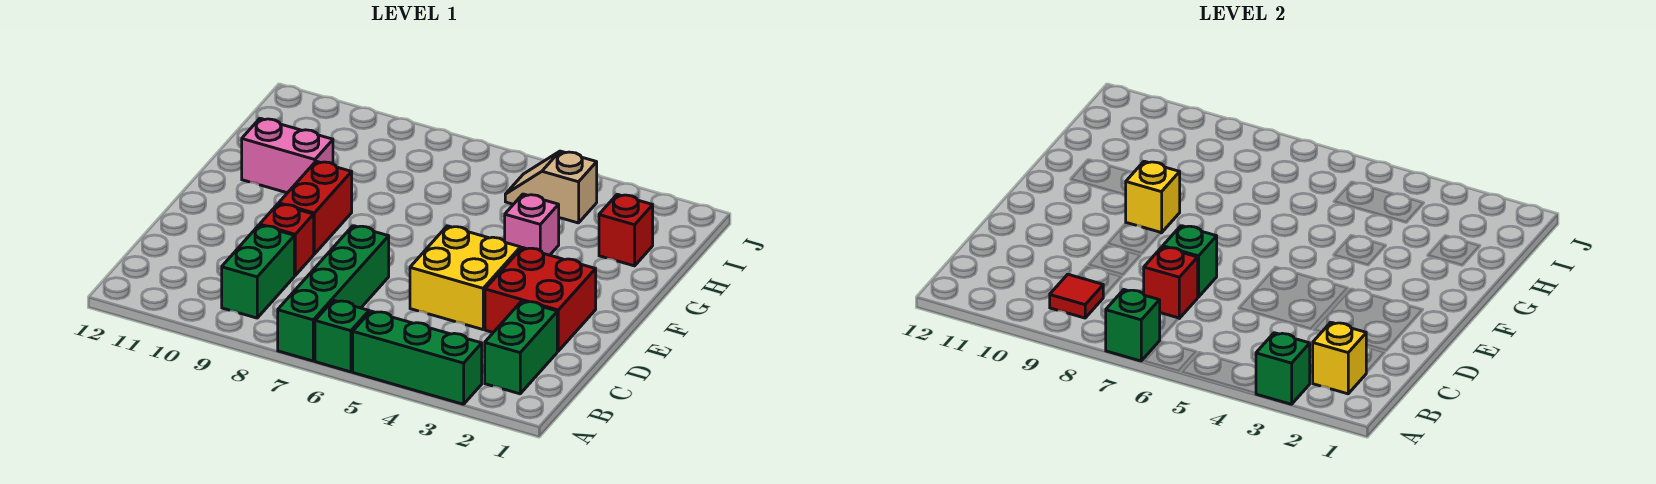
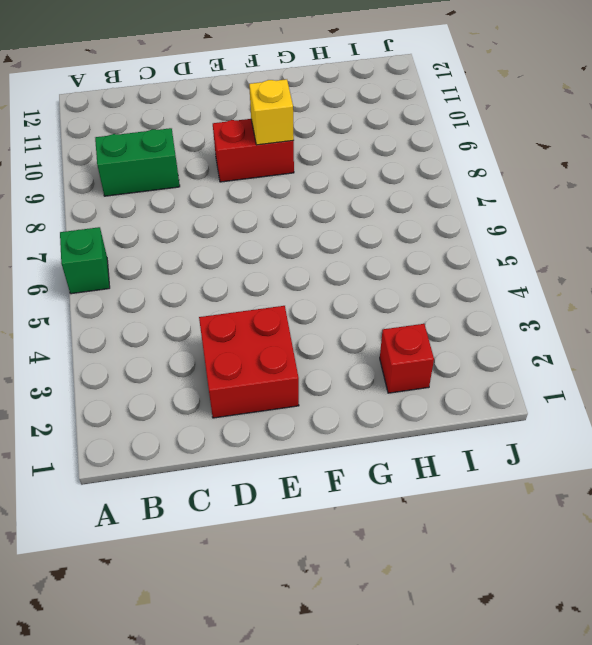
none -> green brick A3:A5 level 1
none -> green brick A7:D7 level 1
none -> green brick B2:C2 level 1

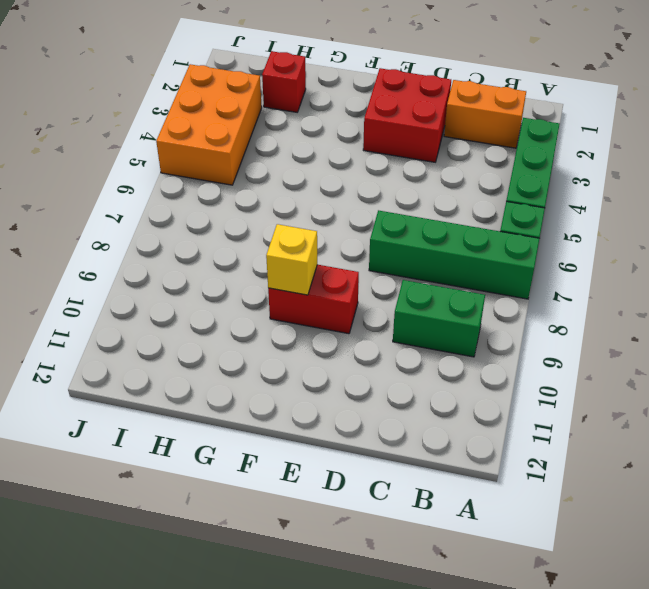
orange brick B2:C2 level 1 -> green brick B2:C2 level 1
orange brick I3:J5 level 1 -> tan slope I4:I5 level 1 top 4
none -> yellow brick D4:E5 level 1
none -> red brick D9 level 1
none -> pink brick G4 level 1

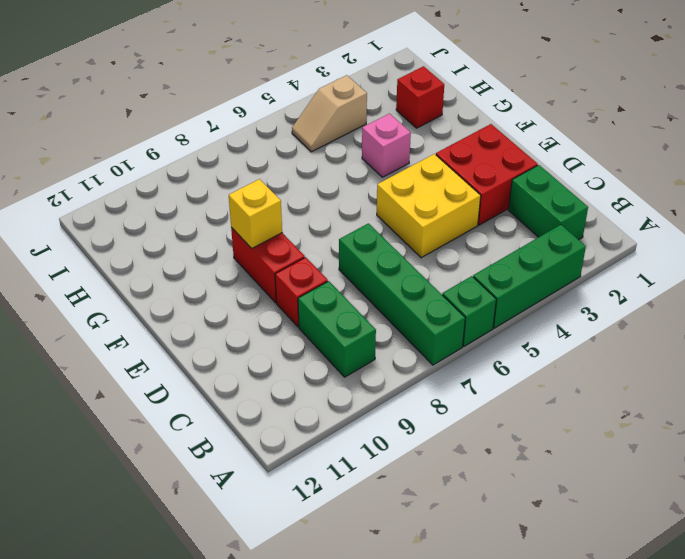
none -> pink brick G10:G11 level 1
none -> green brick A3 level 2
none -> green brick A7 level 2

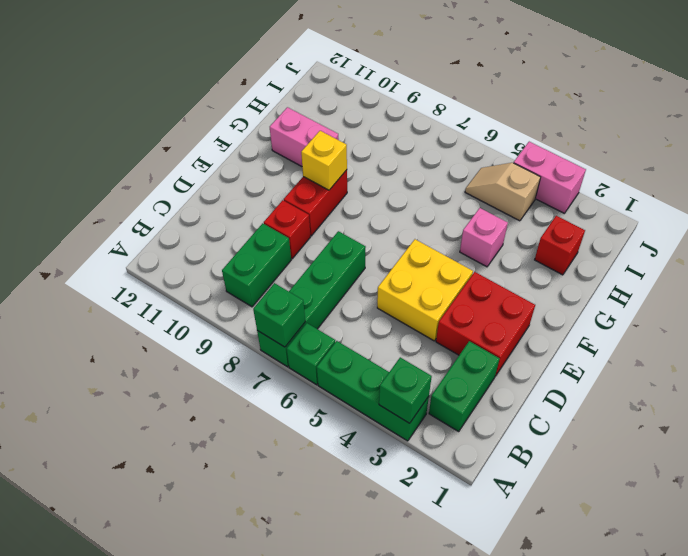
pink brick J3:J4 level 1 -> none
none -> yellow brick B2 level 2
none -> red tile B9 level 2
none -> red brick C7 level 2

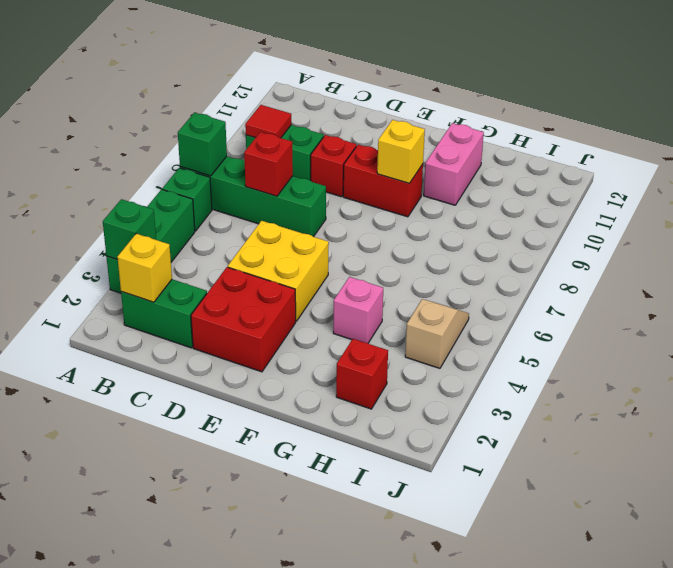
none -> green brick D7 level 2

